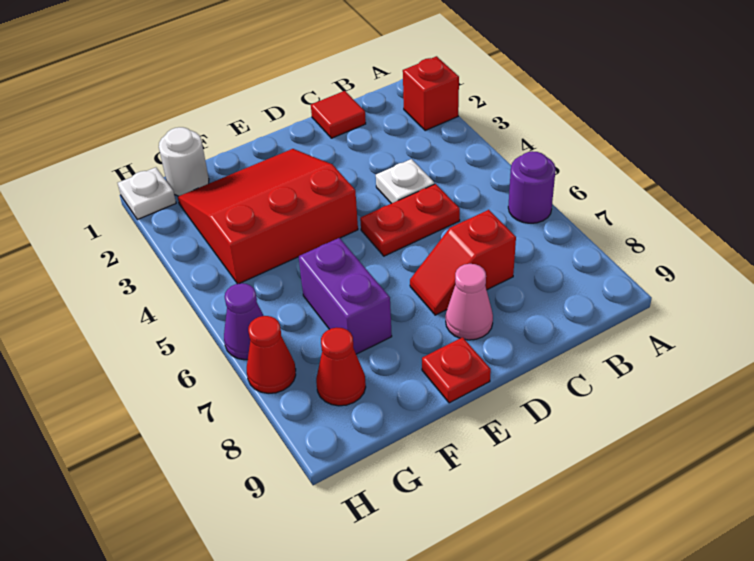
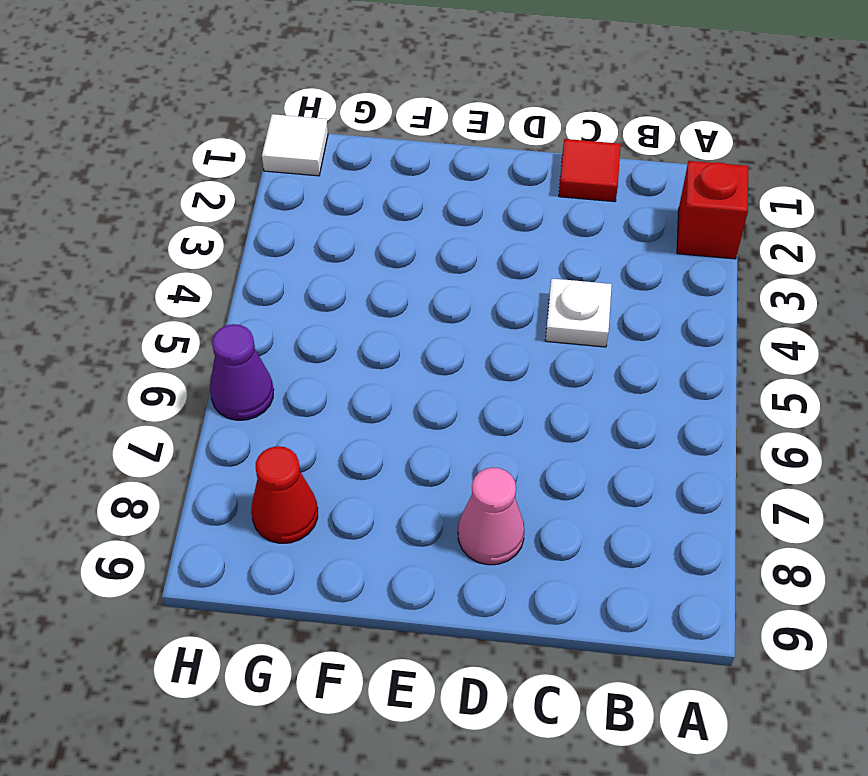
white tile H1 level 1 -> white plate H1 level 1
none -> purple round brick A6 level 1
none -> red plate C5:D5 level 1
none -> red slope C7:D7 level 1 top C

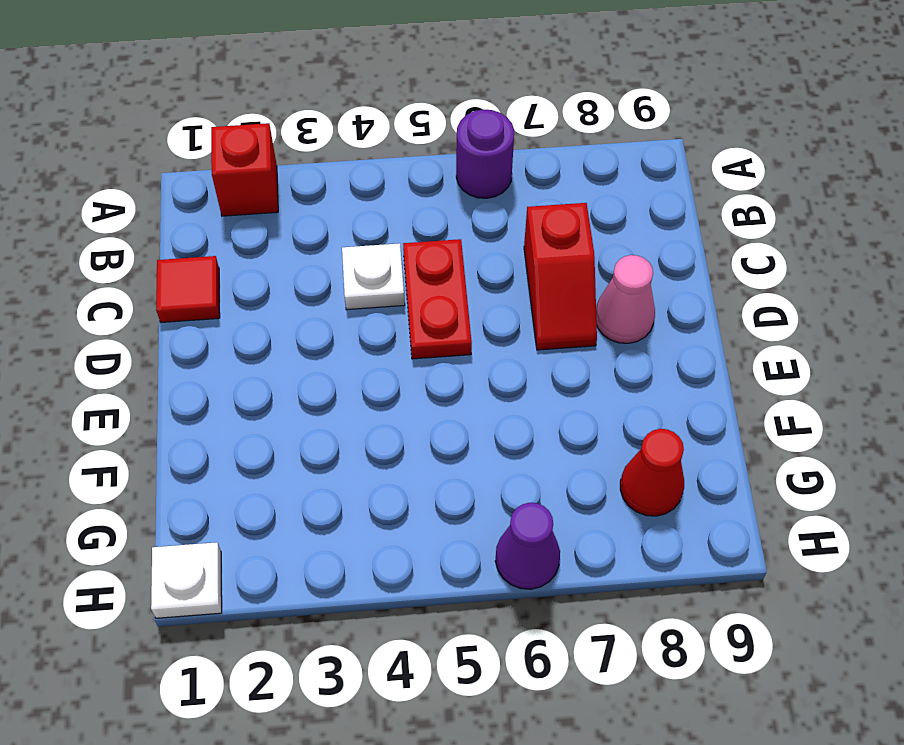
none -> red slope E2:G4 level 1 top 4
none -> red plate E9 level 1
none -> purple brick F6:F7 level 1

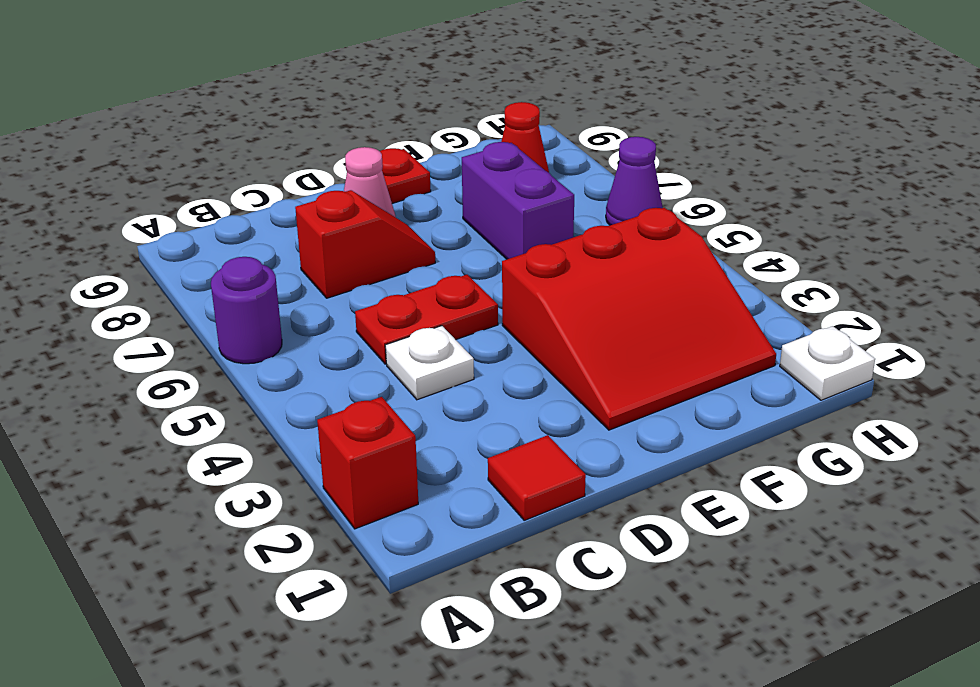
none -> white round brick G1 level 1
none -> red cone H7 level 1

